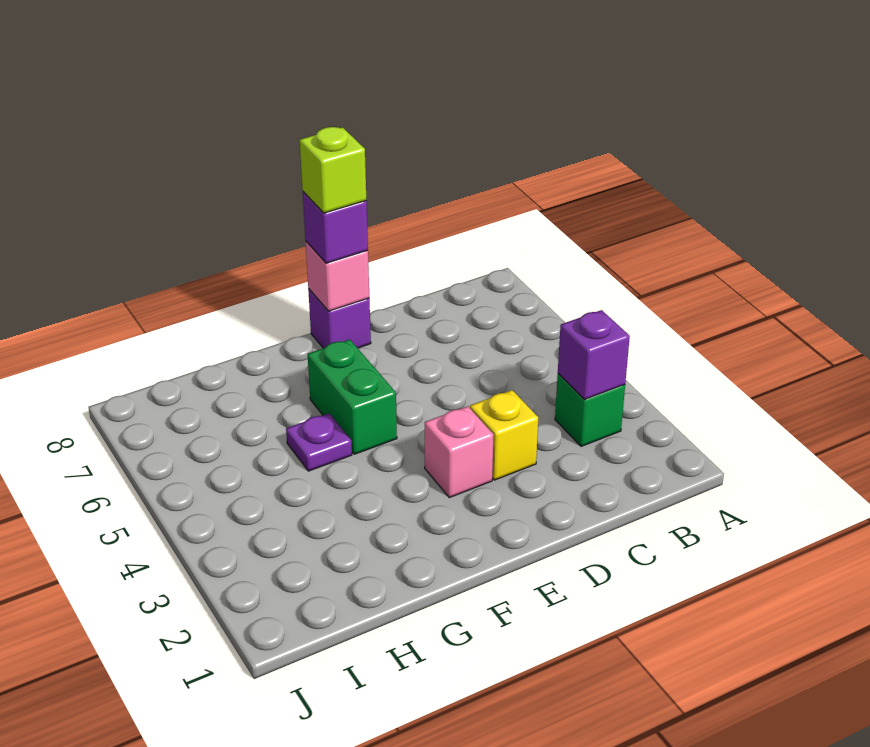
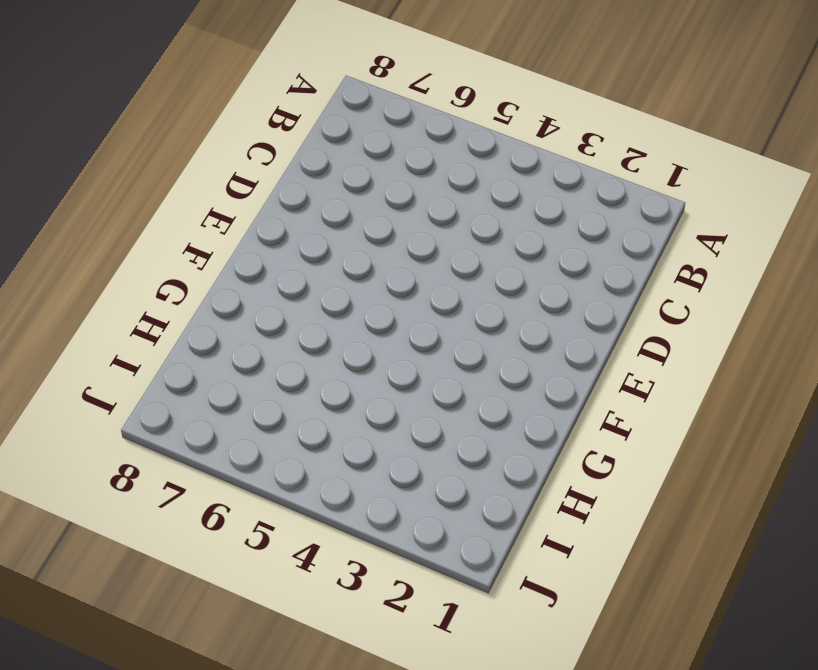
none -> green brick B3 level 1
none -> yellow brick D3 level 1

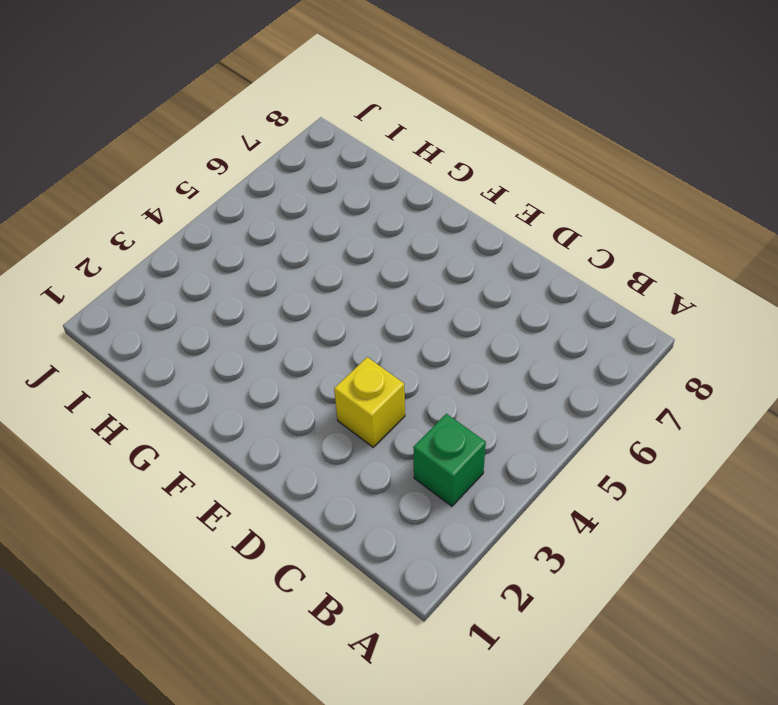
none -> pink brick E3 level 1
none -> purple brick E8 level 1

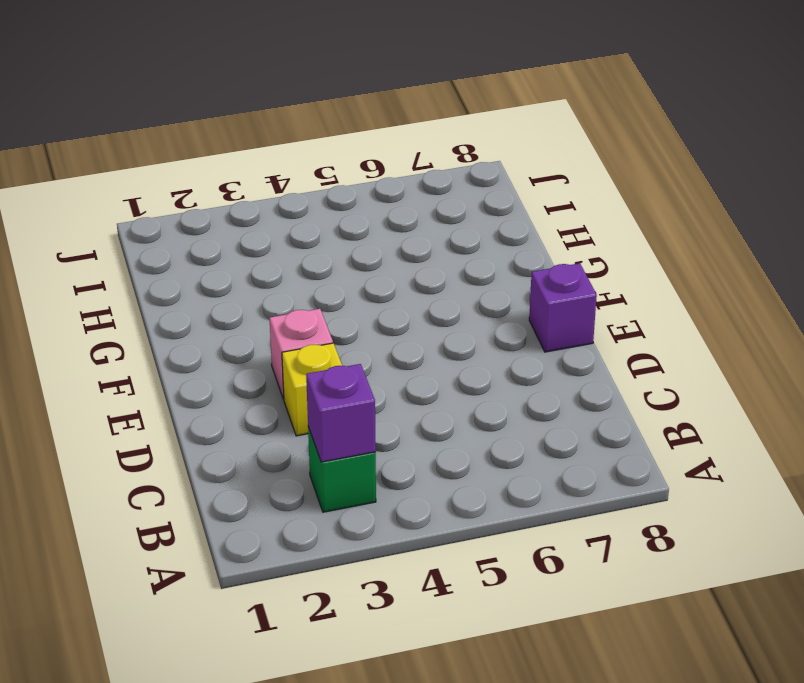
none -> green brick F5:F6 level 1
none -> purple plate G5 level 1

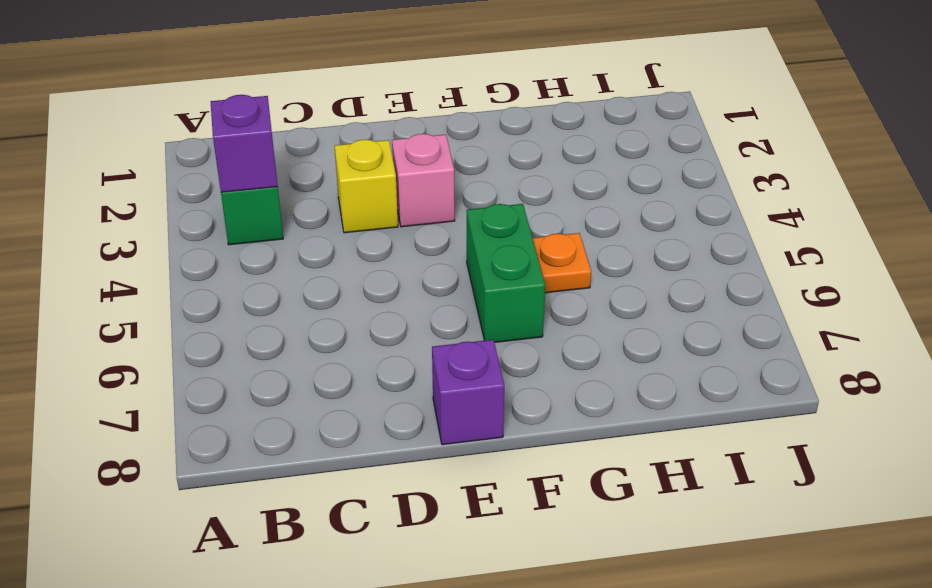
orange plate G5 level 1 -> purple plate G5 level 1
none -> pink brick E8 level 2
none -> purple brick E8 level 3

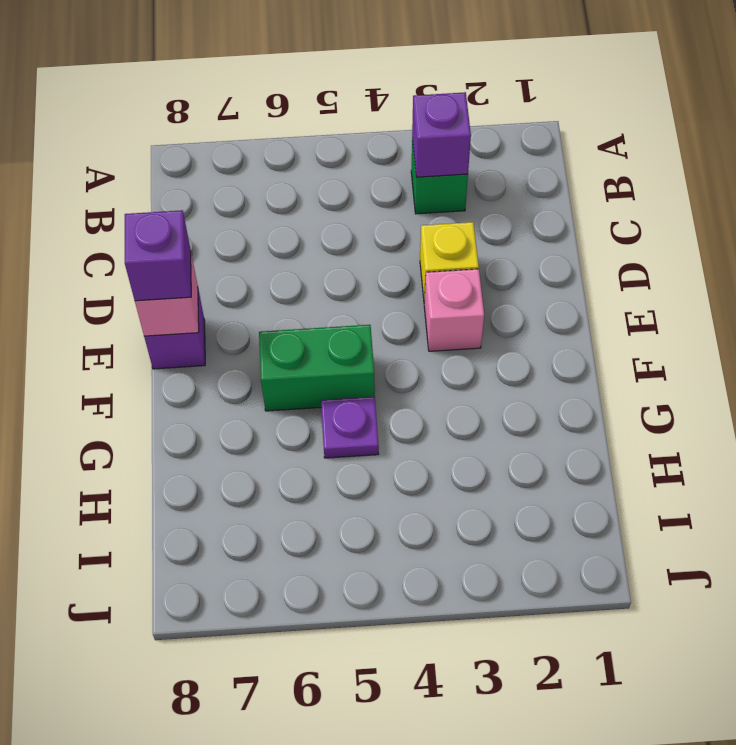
none -> lime brick E8 level 4

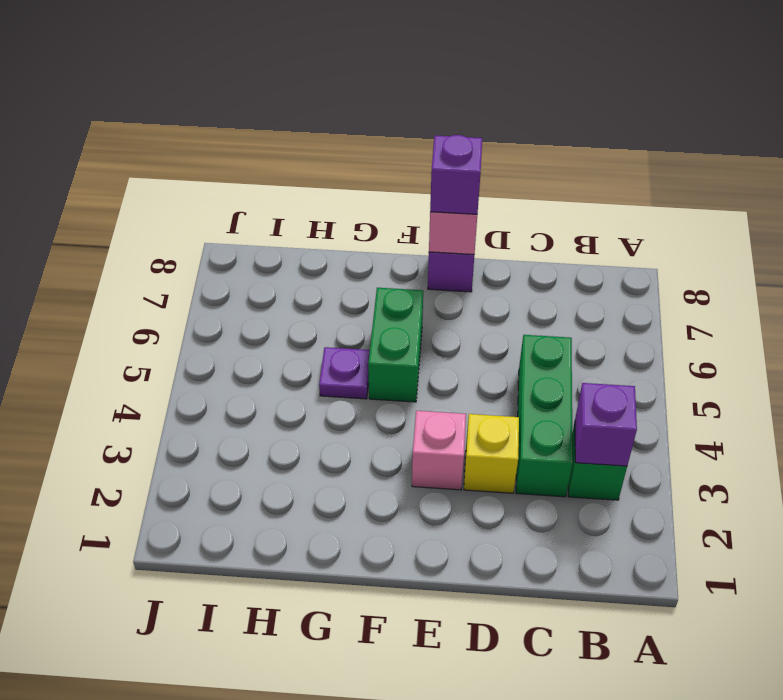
green brick C3:C5 level 1 -> none
none -> lime brick E8 level 4

